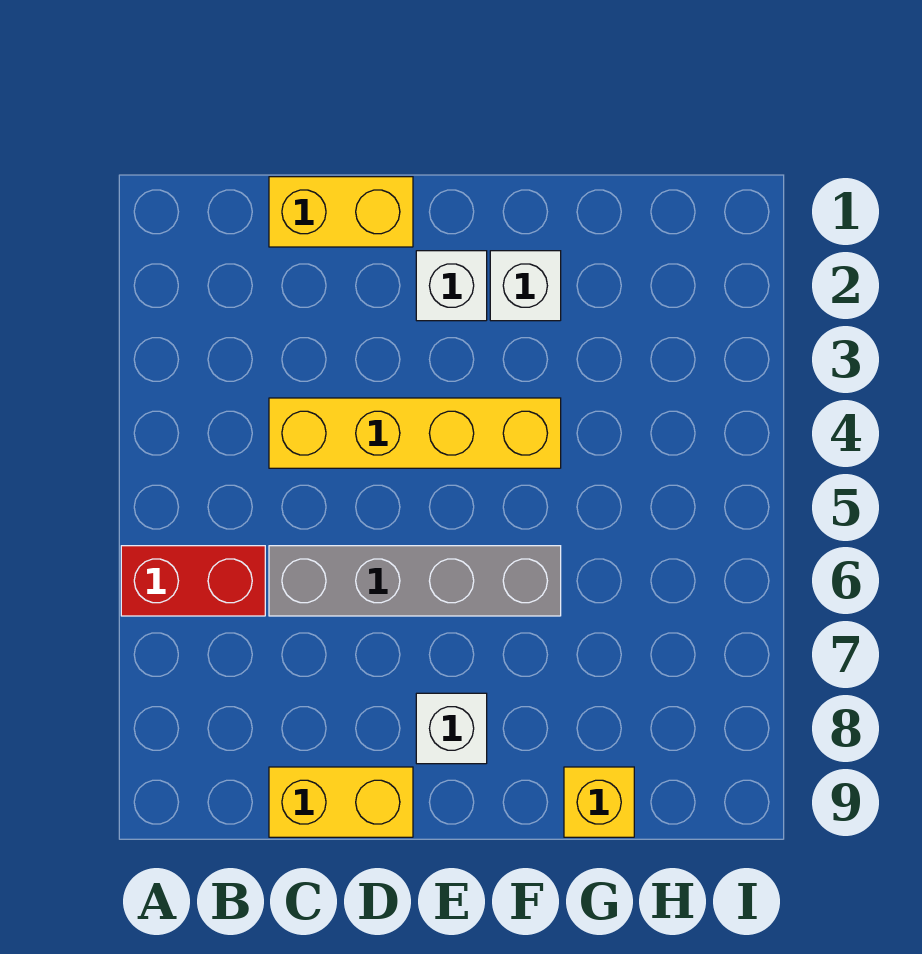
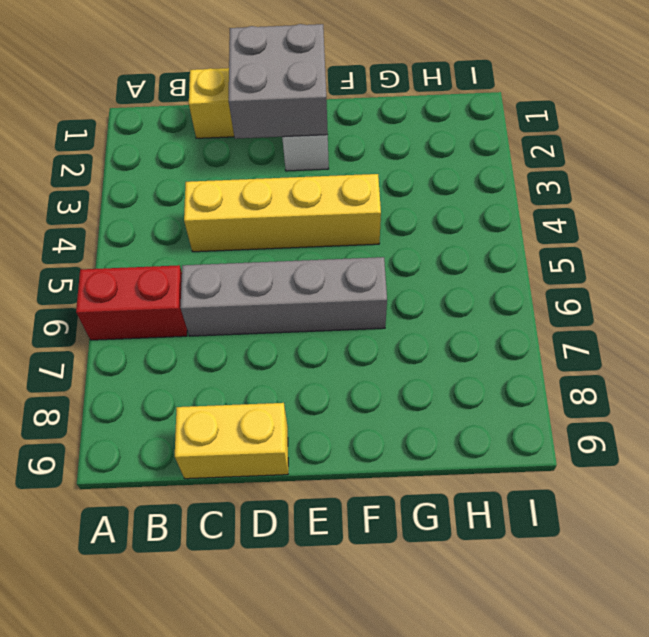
grey brick D1:E2 level 2 -> none
none -> white brick E8 level 1
none -> white brick F2 level 1

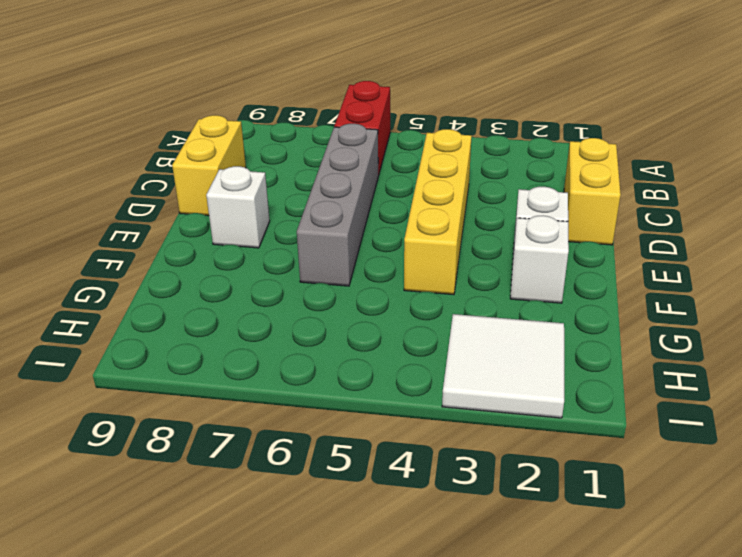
white tile H2:I3 level 1 -> none
none -> yellow brick G9 level 1

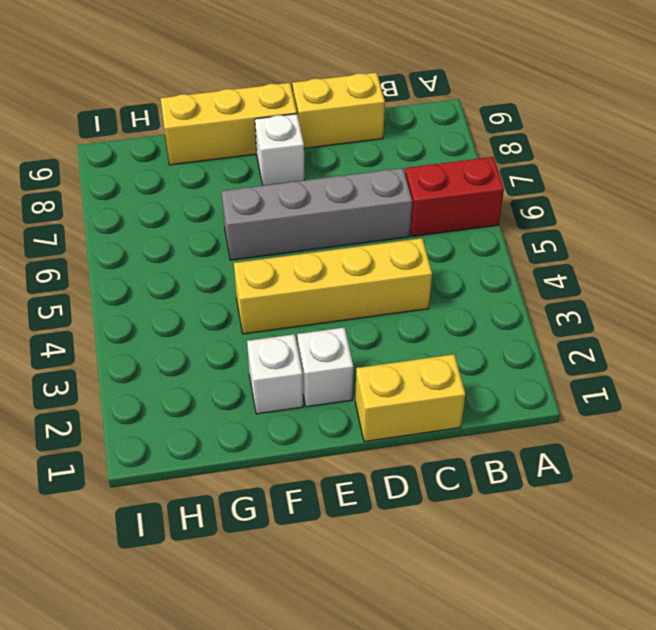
yellow brick E9:G9 level 1 -> yellow brick G9 level 1

